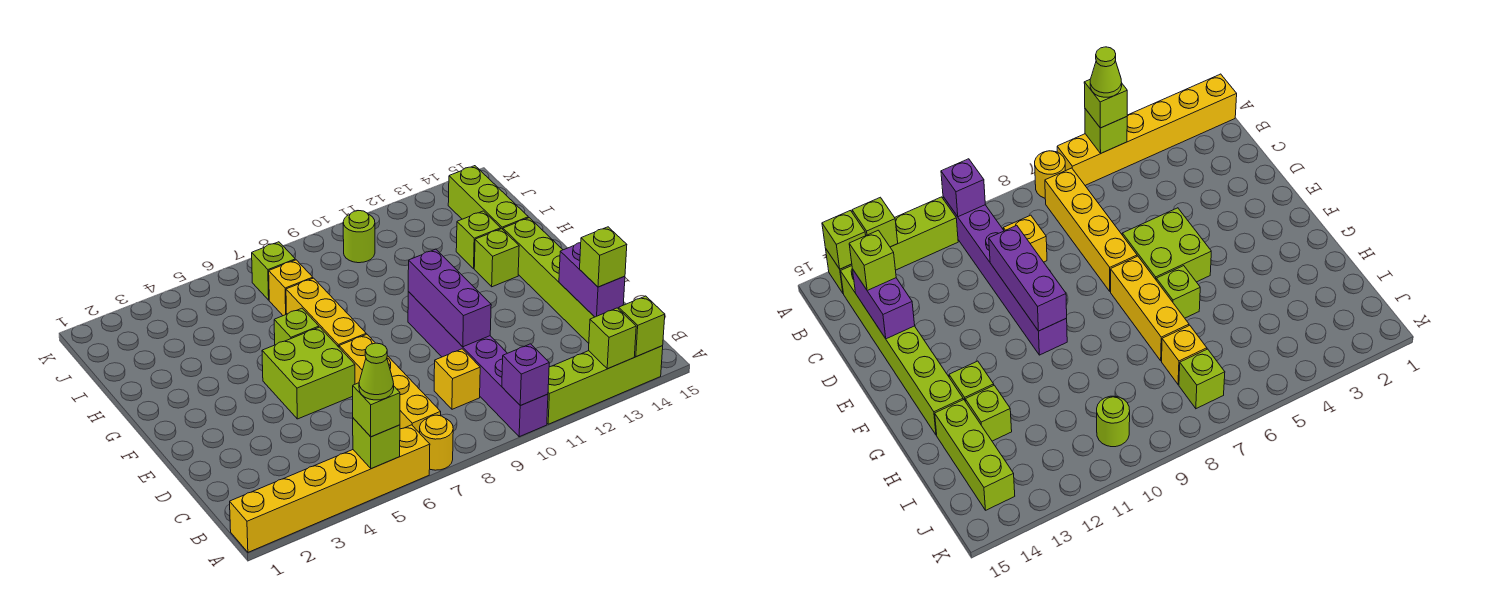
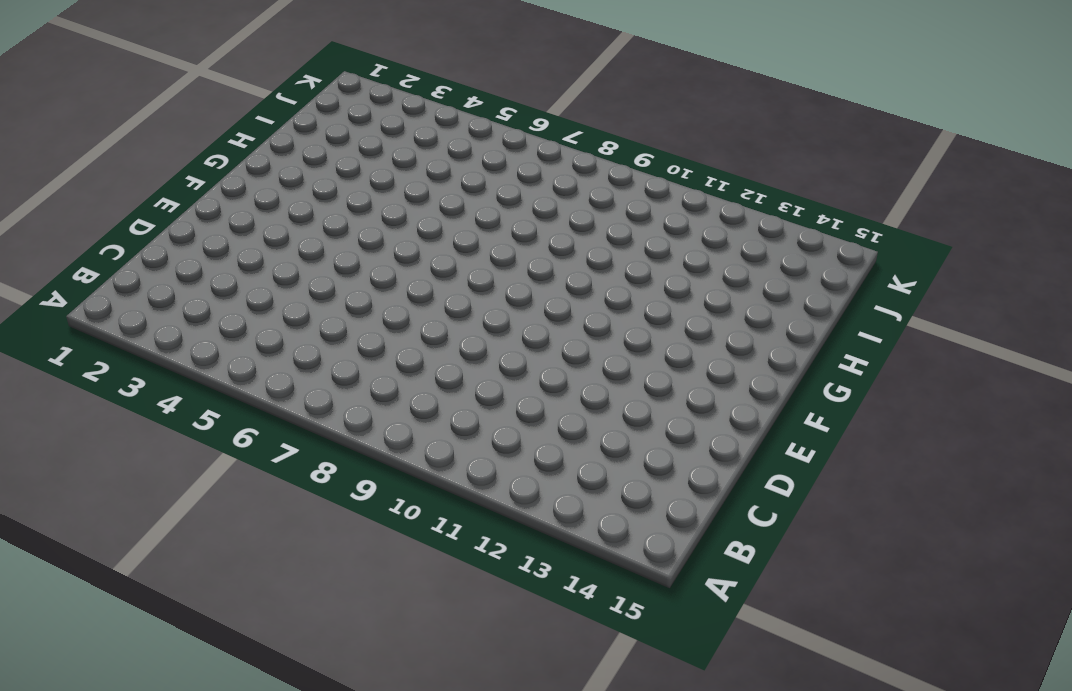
none -> yellow brick A1:A6 level 1
none -> yellow round brick A7 level 1
none -> purple brick A10:F10 level 1

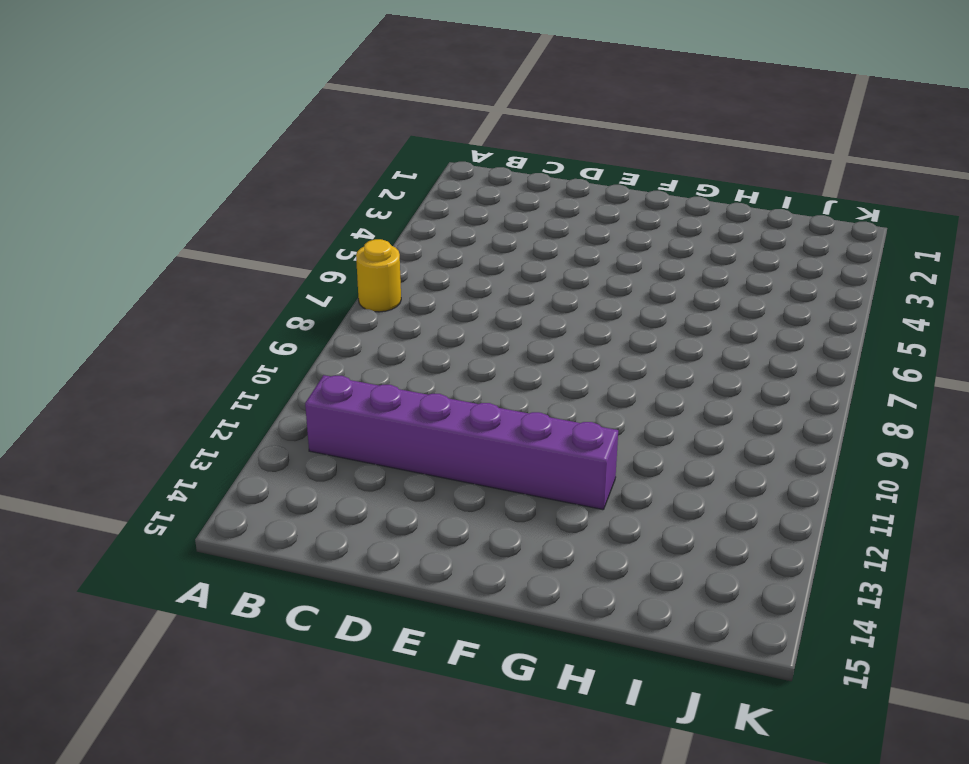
purple brick B12:G12 level 1 -> purple brick A10:F10 level 1
none -> yellow brick A1:A6 level 1
none -> lime brick A11:A14 level 1
none -> yellow brick B7:E7 level 1

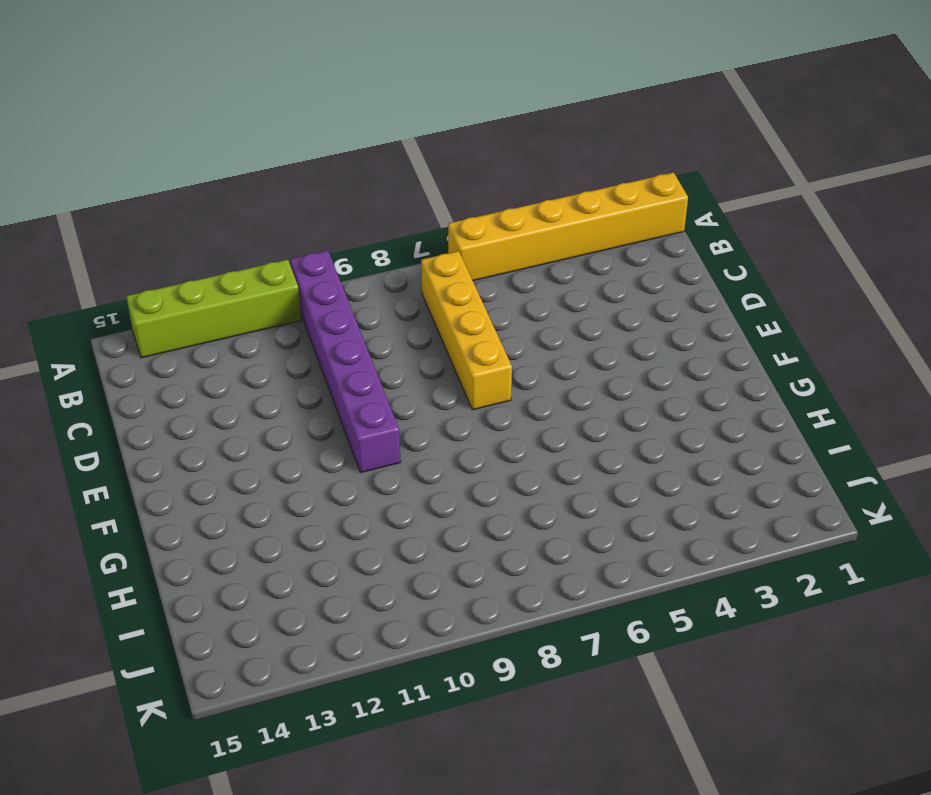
none -> yellow round brick A7 level 1
none -> lime brick B14:G14 level 1
none -> yellow brick C9 level 1

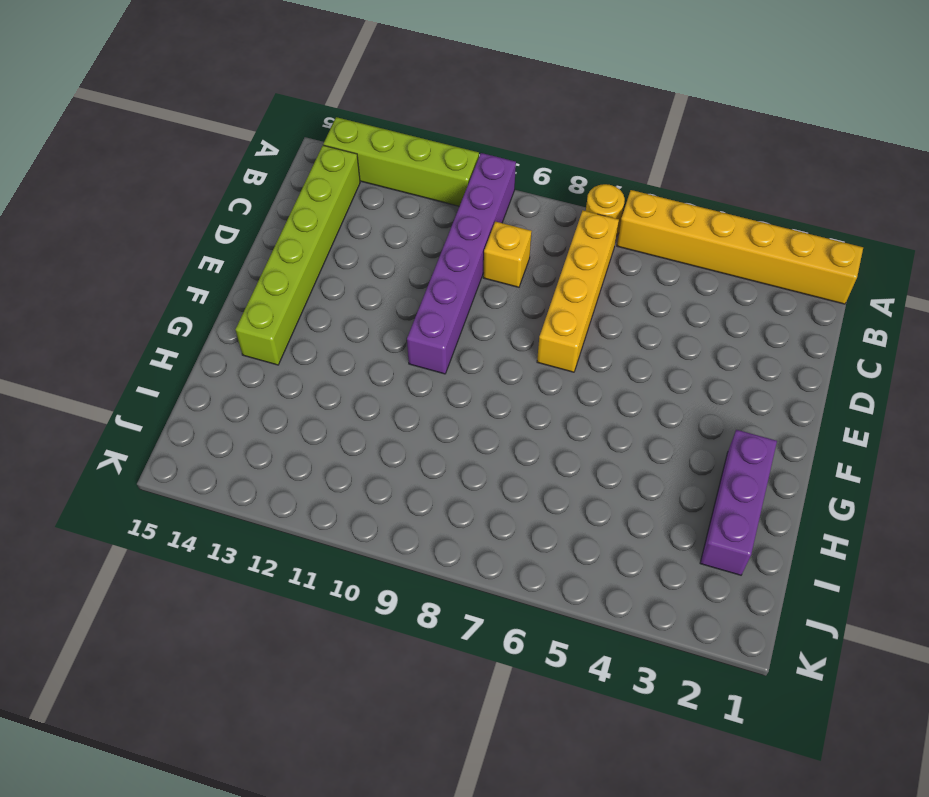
purple brick G2:I2 level 1 -> purple brick D10:F10 level 2
none -> lime brick E5:F6 level 1
none -> yellow brick F7:H7 level 1
none -> lime brick G6 level 1

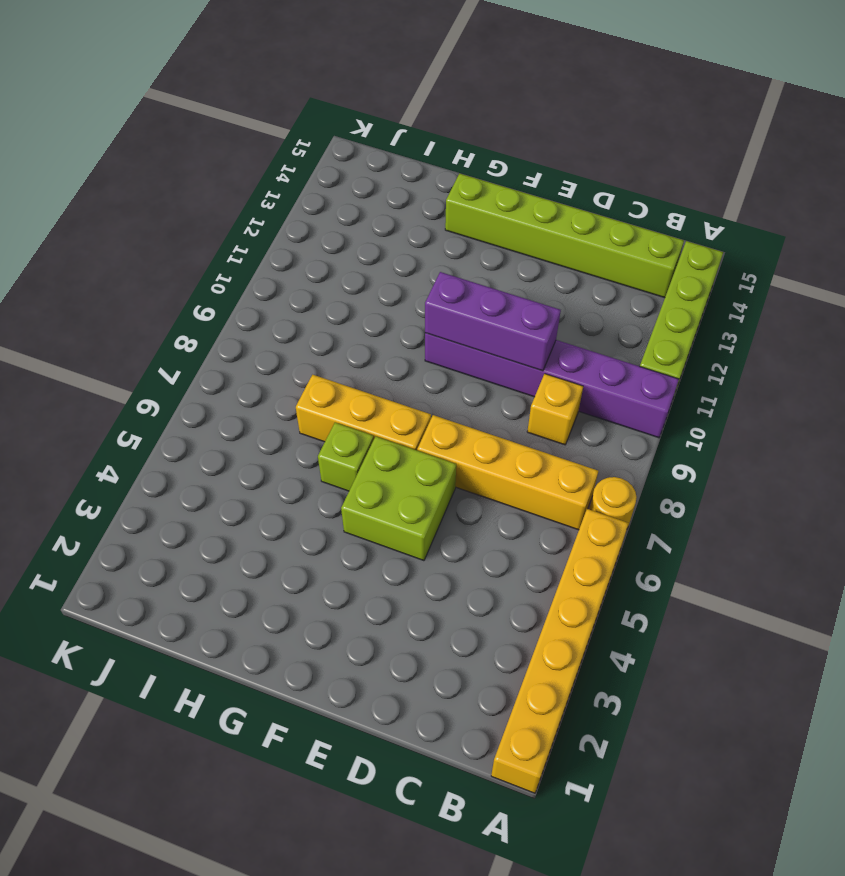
none -> lime brick G13 level 1
none -> lime brick H13 level 1
none -> lime brick H14:J14 level 1

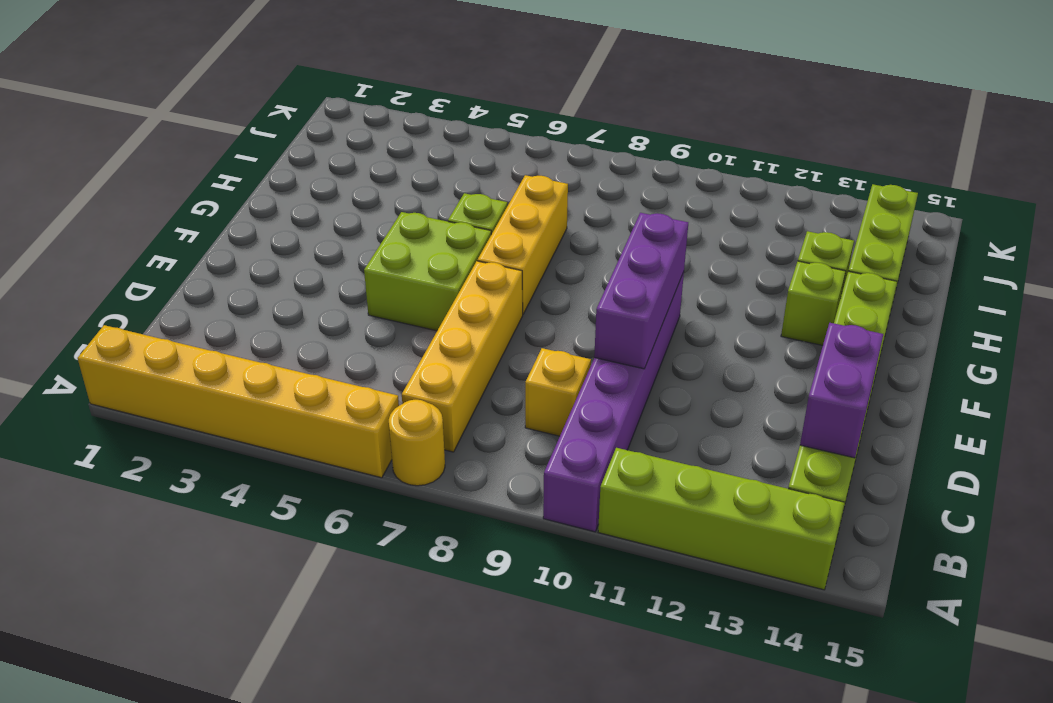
none -> yellow brick I7 level 1
none -> lime brick J7 level 1
none -> lime round brick J10 level 1

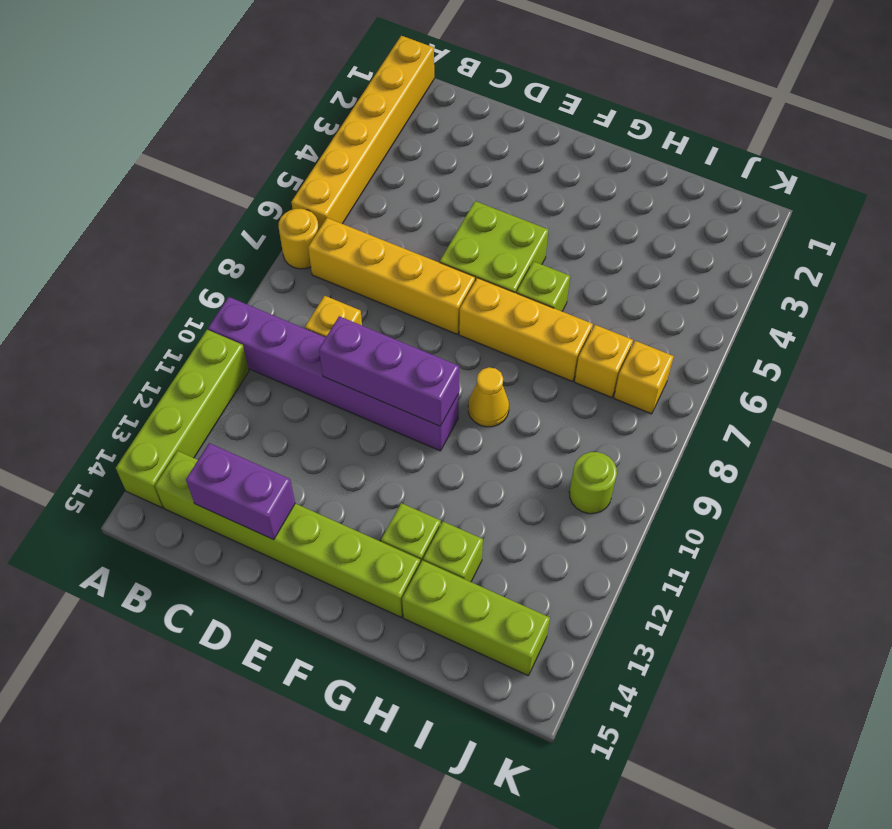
yellow cone G9 level 1 -> none
yellow brick J7 level 1 -> lime brick J7 level 1
none -> lime brick A5 level 2
none -> purple brick A10 level 2
none -> lime brick A13 level 2

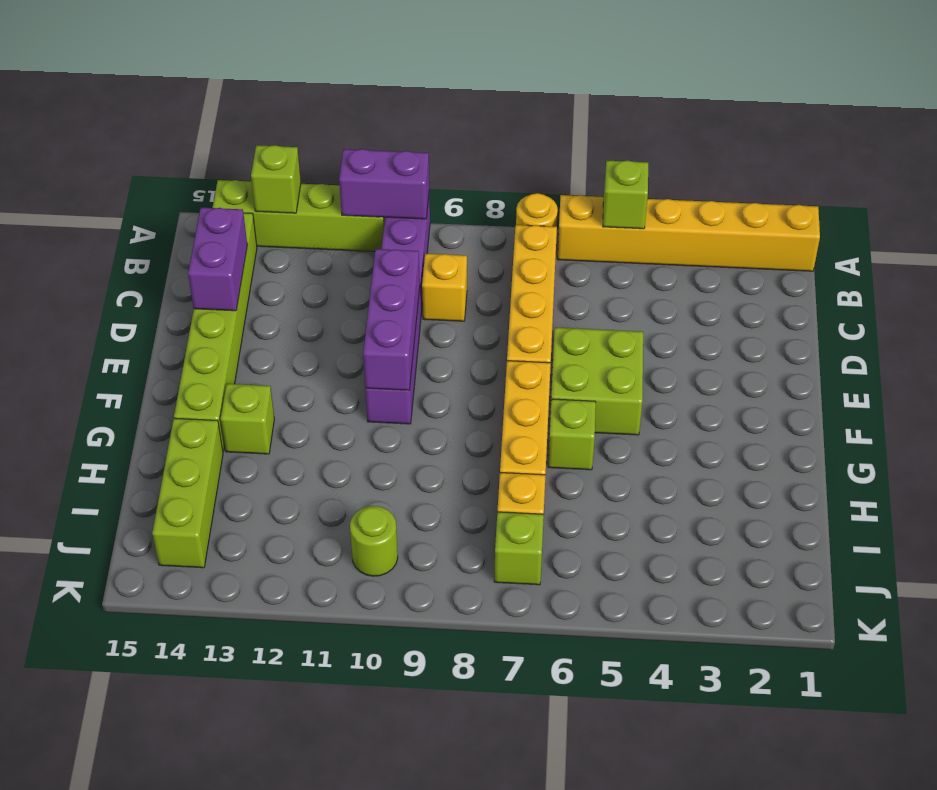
purple brick A10:A11 level 2 -> purple brick A10 level 2
none -> lime brick H13 level 1
none -> lime brick A14 level 2
none -> lime brick A5 level 3

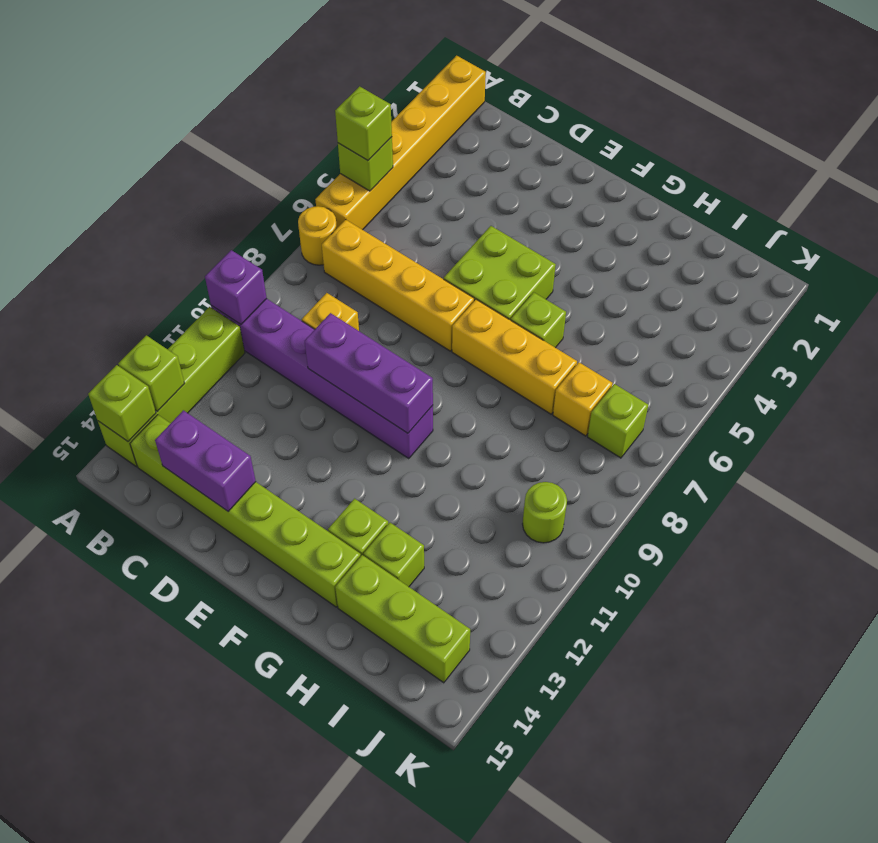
none -> lime brick C14 level 3
none -> lime cone A5 level 4

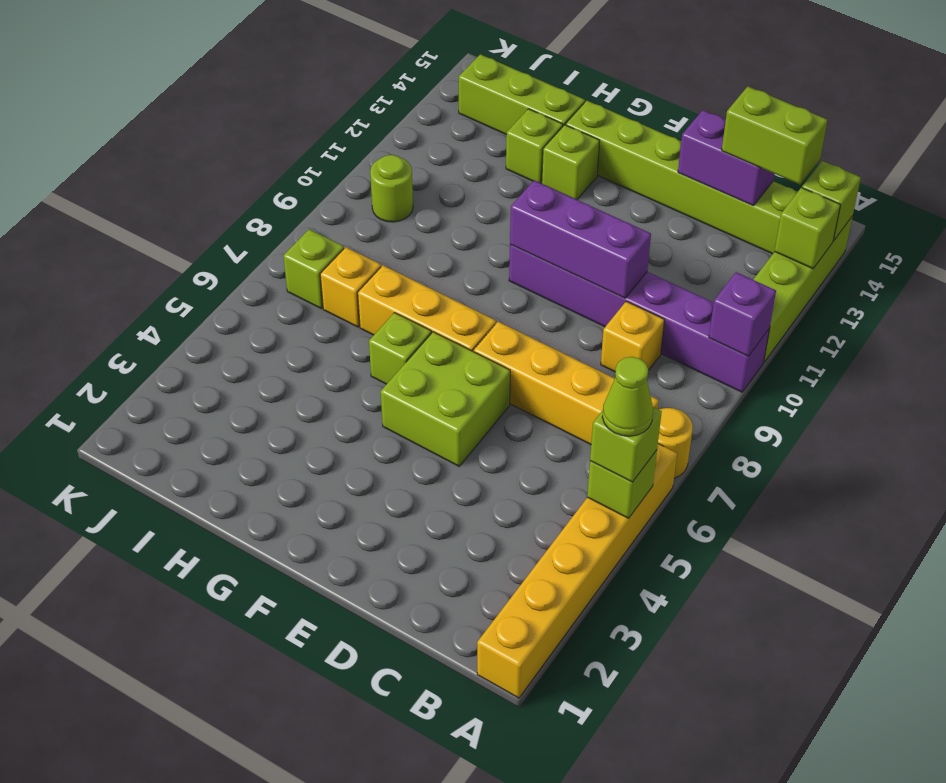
lime brick B14:C14 level 3 -> lime brick C14 level 3

